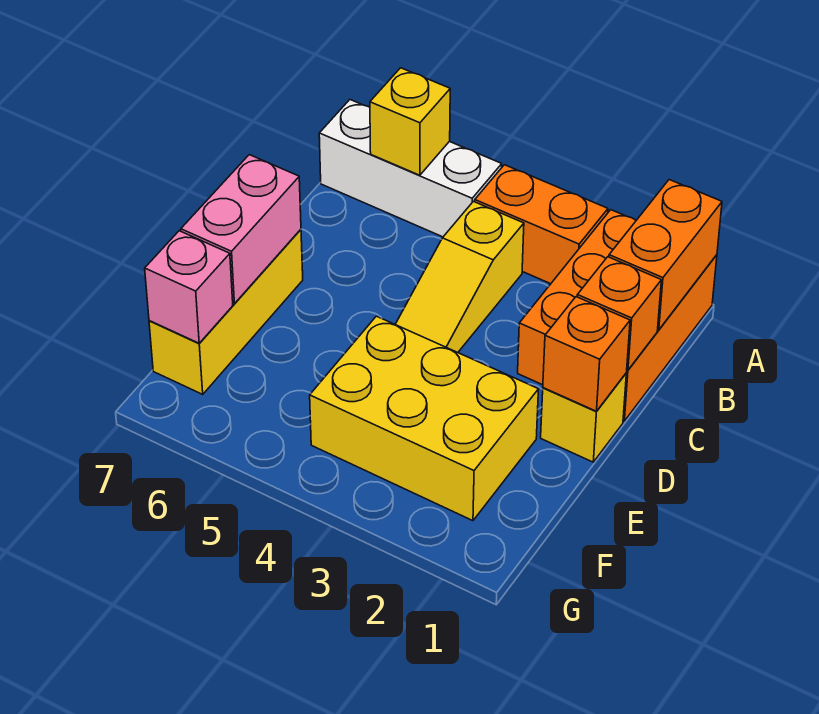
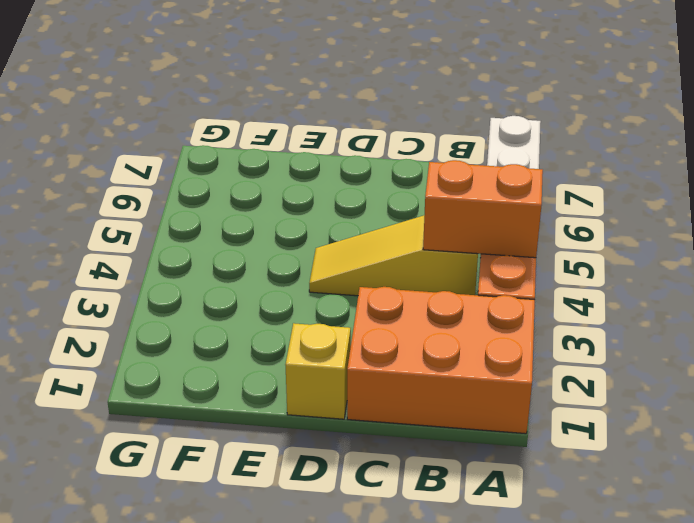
orange brick A4:B4 level 2 -> orange brick A1:B1 level 2
none -> yellow brick D7:F7 level 1
none -> yellow brick E2:F4 level 1
none -> yellow brick A6 level 2

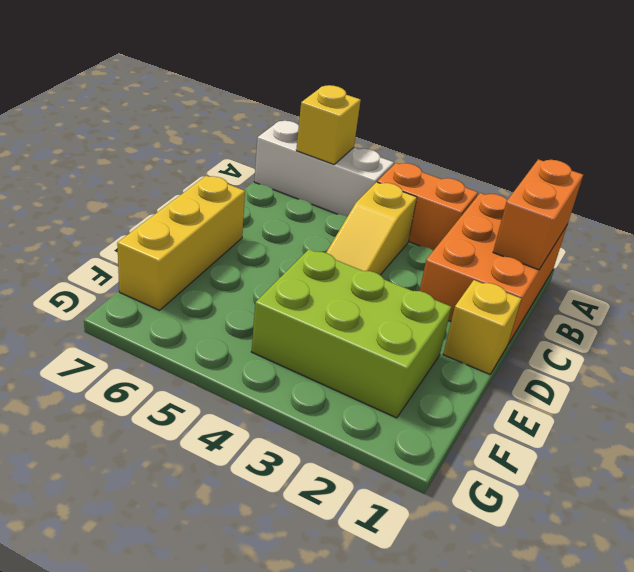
lime brick E2:F4 level 1 -> yellow brick E2:F4 level 1
none -> orange brick C1 level 2
none -> orange brick D1 level 2
none -> pink brick D7:E7 level 2

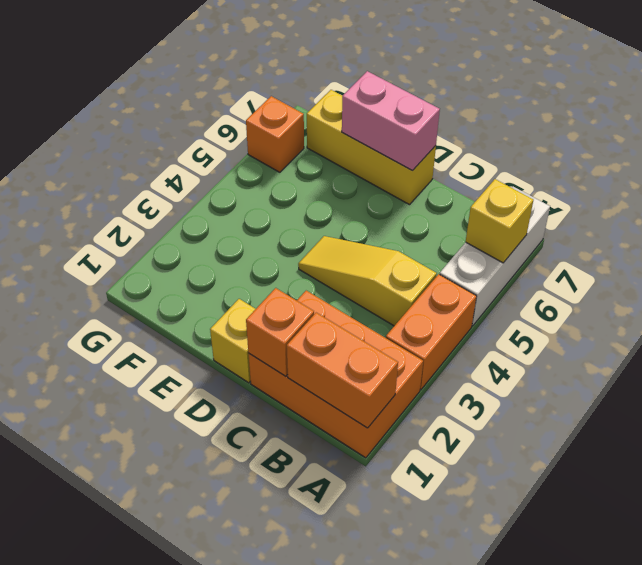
orange brick G6 level 1 -> orange brick D1 level 2
none -> yellow brick E2:F4 level 1
none -> pink brick F7 level 2

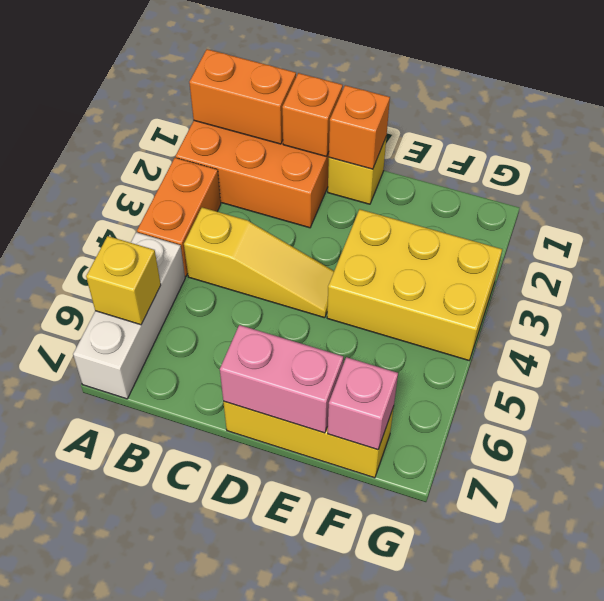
yellow brick E3:G4 level 1 -> yellow brick E2:F4 level 1

